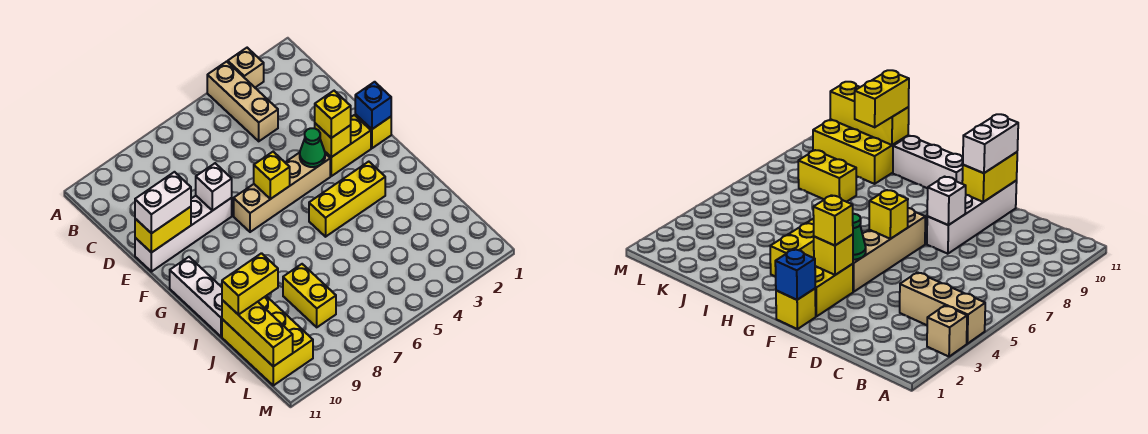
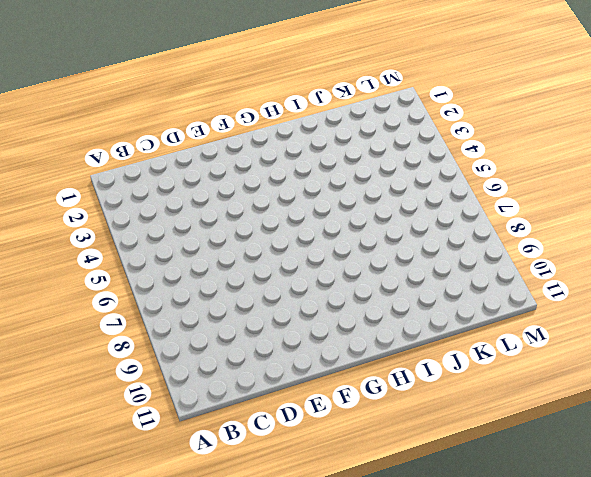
none -> tan brick A3 level 1
none -> tan brick A4:C4 level 1
none -> white brick E8:E11 level 1

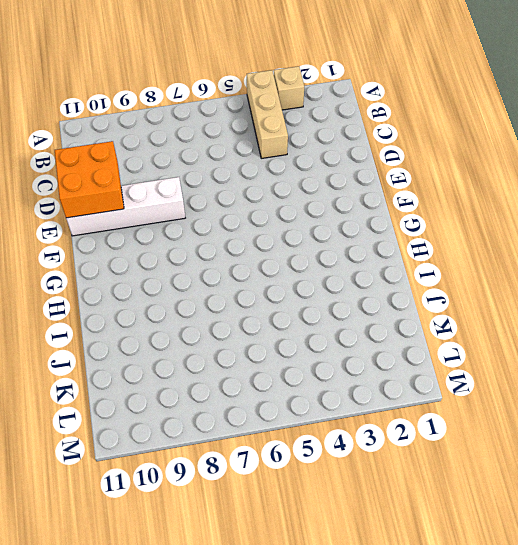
orange brick D10:E11 level 2 -> yellow brick E10:E11 level 2
none -> yellow brick F1 level 1
none -> yellow brick F2:F3 level 1
none -> tan brick F4:F7 level 1

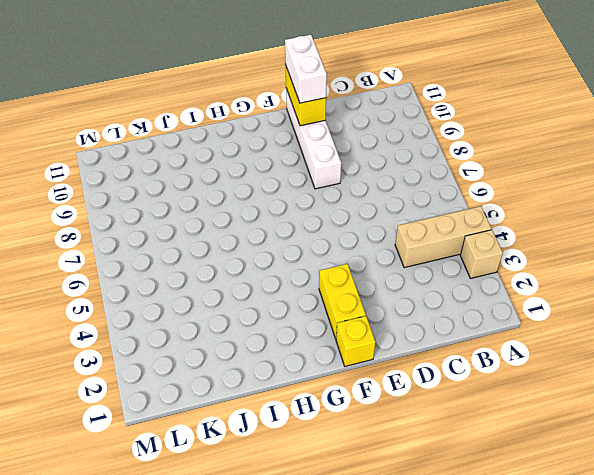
none -> tan brick F4:F7 level 1
none -> white brick G11:I11 level 1
none -> yellow brick H3:H5 level 1

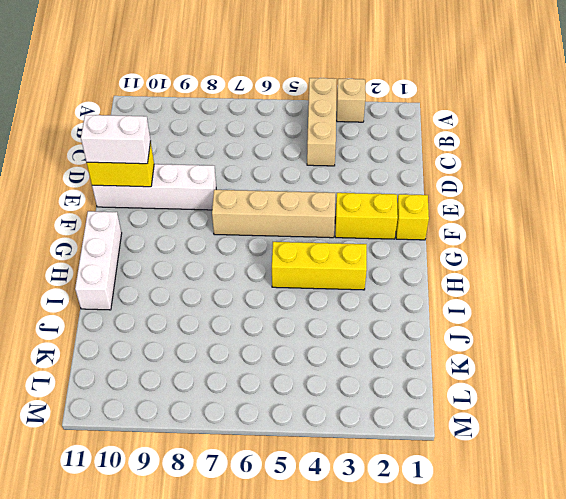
none -> yellow brick J8:K8 level 1
none -> yellow brick J10:L11 level 1
none -> white brick E8 level 2

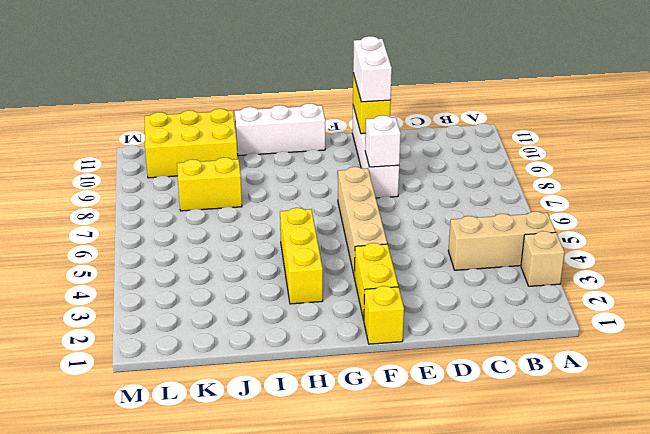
none -> blue brick F1 level 2
none -> yellow brick F3 level 2
none -> green cone F4 level 2

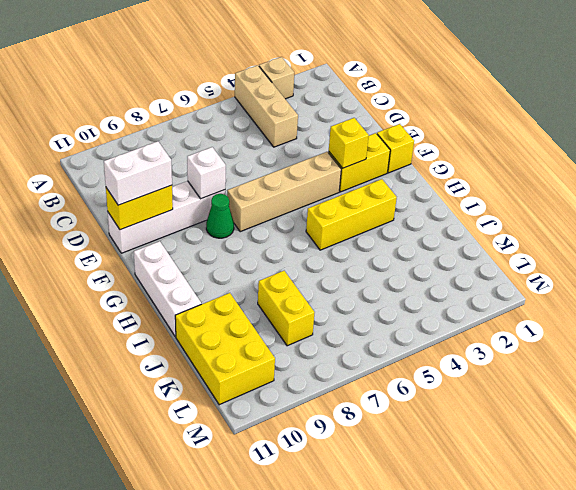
green cone F8 level 1 -> green cone F4 level 2
none -> blue brick F1 level 2
none -> yellow brick F6 level 2
none -> yellow brick J11:L11 level 2

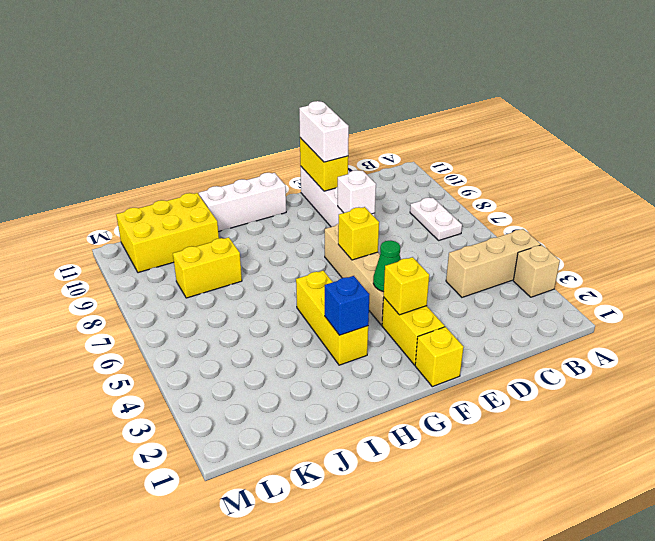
white plate B7:B8 level 1 -> none
blue brick H3 level 2 -> blue brick F1 level 2
none -> yellow brick J11:L11 level 2
none -> yellow brick F3 level 3
none -> yellow brick J10:J11 level 3

